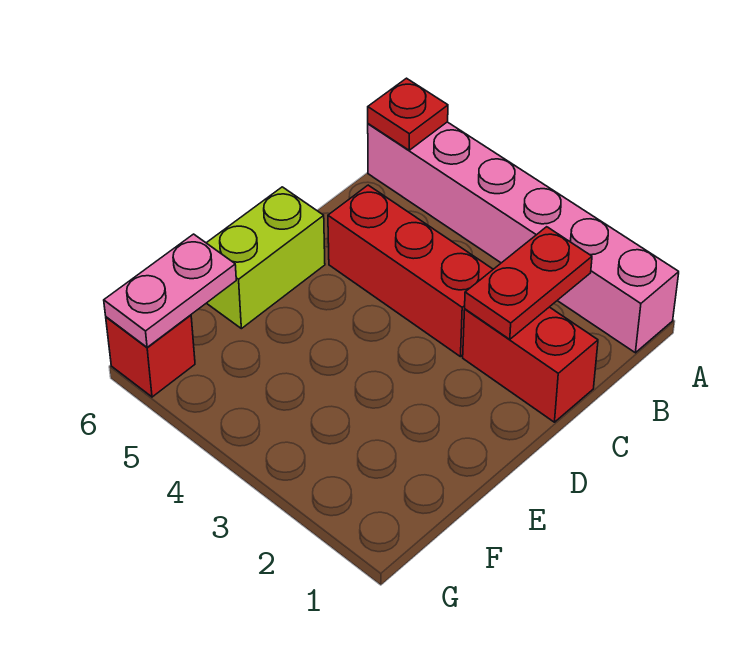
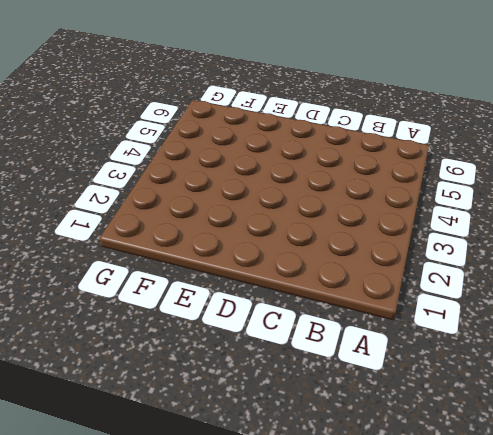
none -> pink brick A1:A6 level 1
none -> red brick C1:C2 level 1

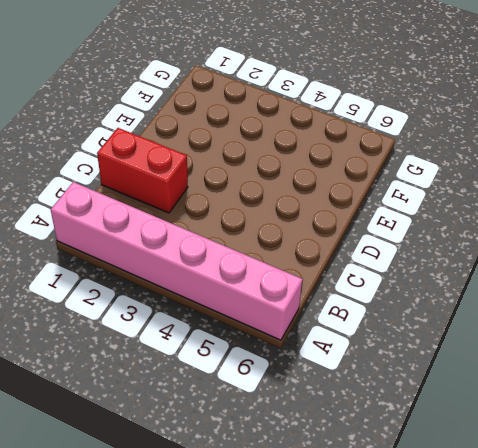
none -> red brick C3:C5 level 1
none -> lime brick D6:E6 level 1

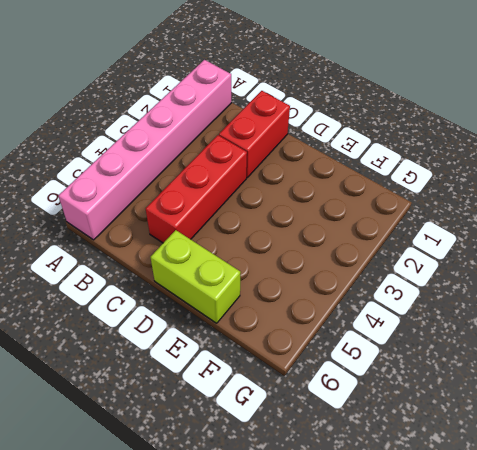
none -> red brick G6 level 1
none -> red plate A6 level 2

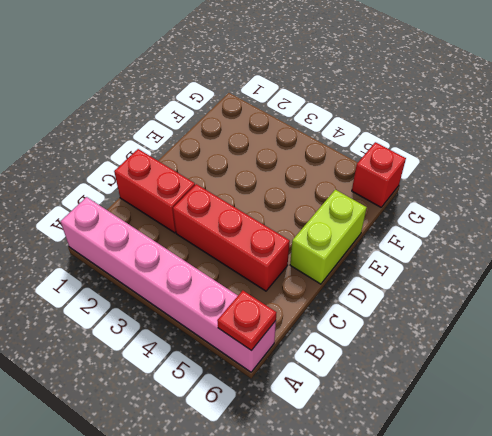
none -> red plate B2:C2 level 2
none -> pink plate F6:G6 level 2

